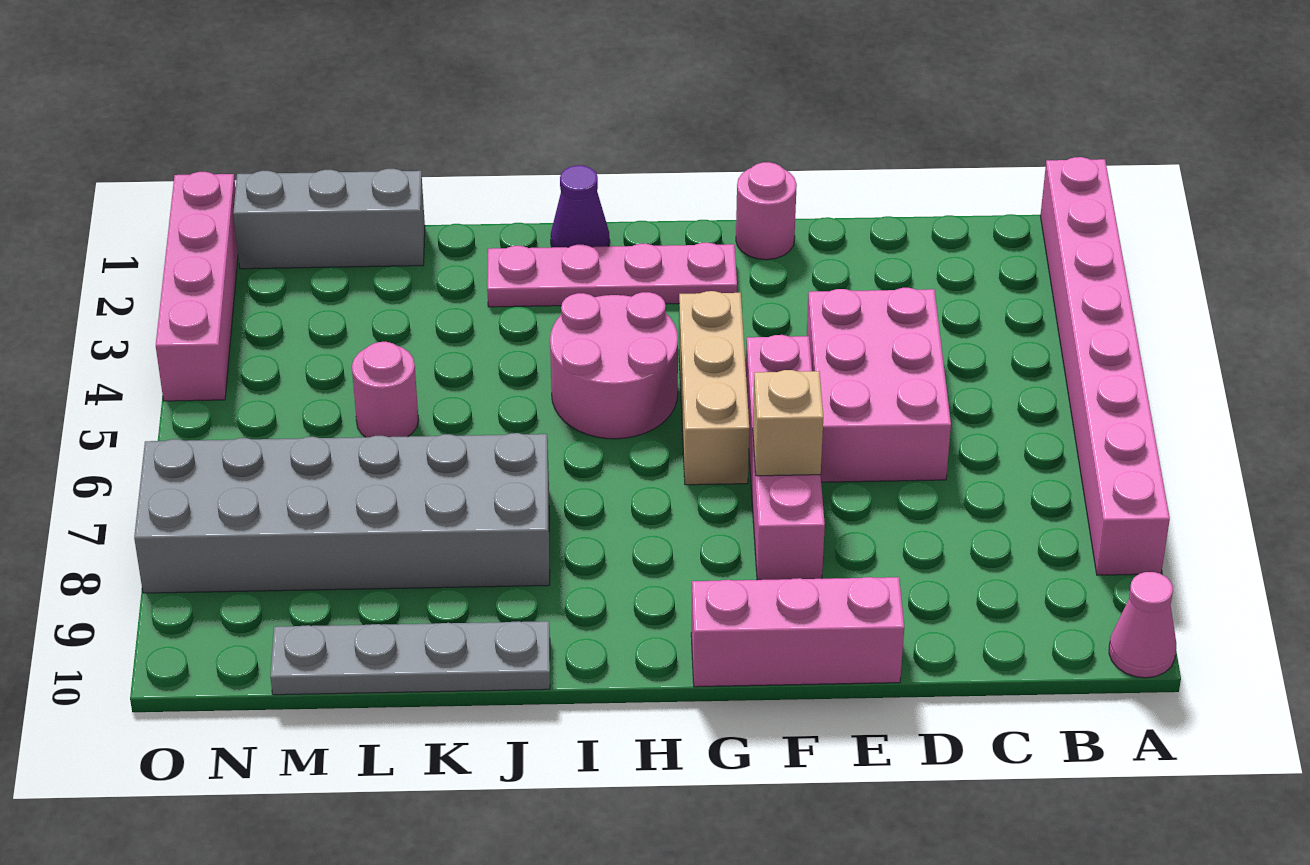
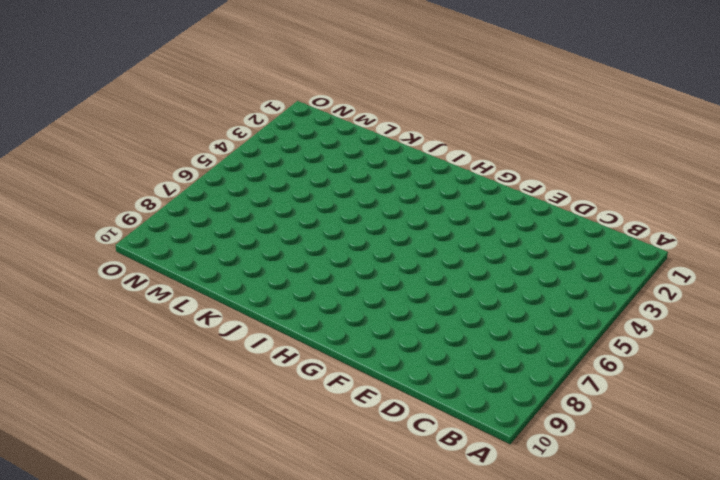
none -> pink brick A1:A8 level 1
none -> pink cone A10 level 1
none -> pink brick D4:E6 level 1

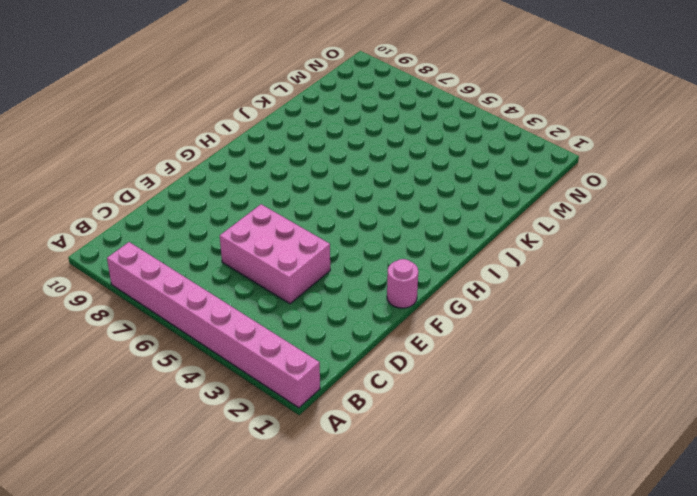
none -> pink cone A10 level 1
none -> pink brick E10:G10 level 1
none -> pink brick F5:F8 level 1

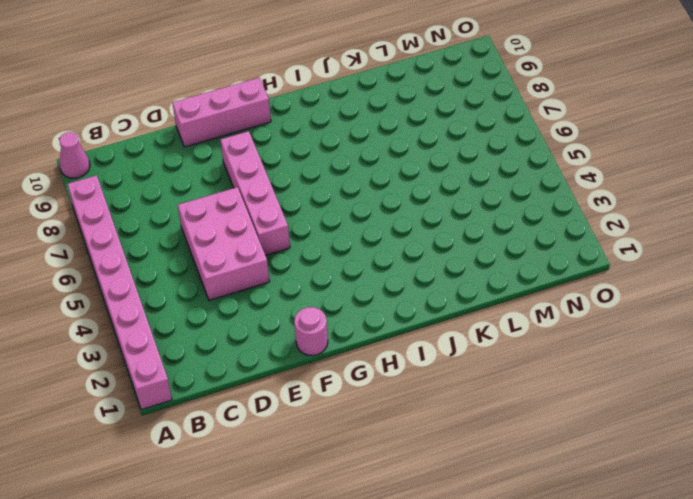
none -> pink plate G2:J2 level 1
none -> tan brick G4:G6 level 1
none -> pink round brick H4:I5 level 1

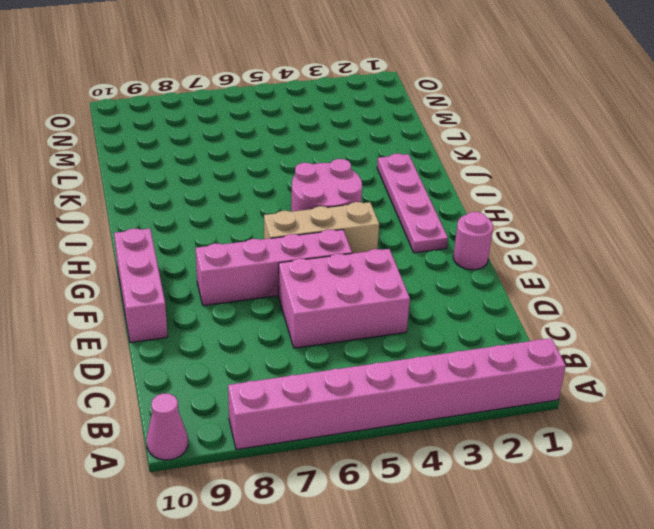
none -> purple cone I1 level 1
none -> grey brick J7:O8 level 1
none -> grey plate J10:M10 level 1

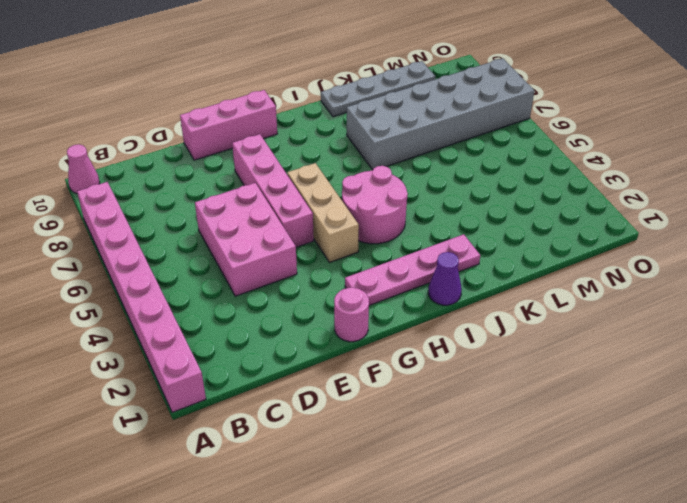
none -> grey brick L1:N1 level 1
none -> pink round brick L5 level 1
none -> pink brick O1:O4 level 1

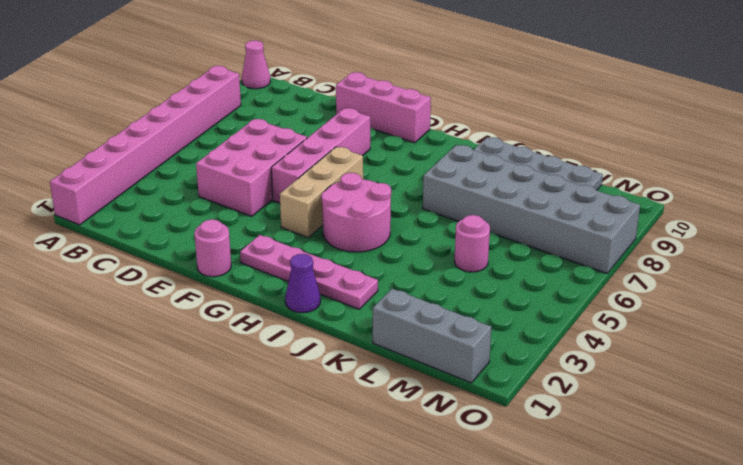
none -> pink brick O1:O4 level 1
none -> tan brick F7 level 2

